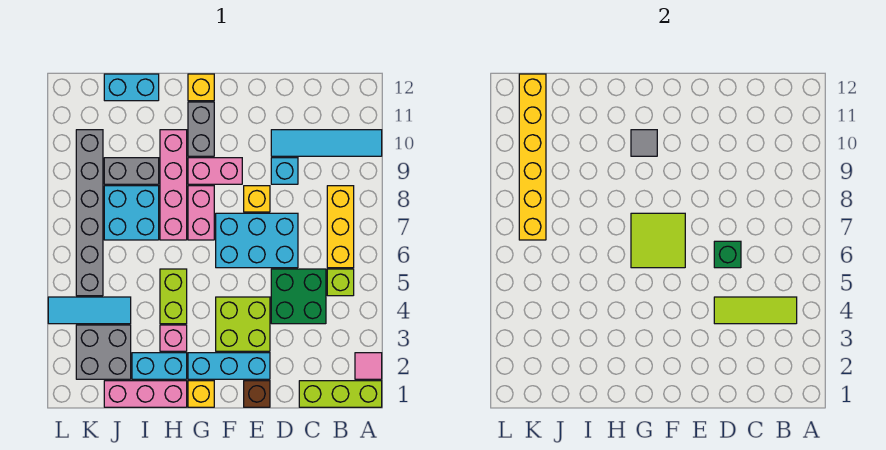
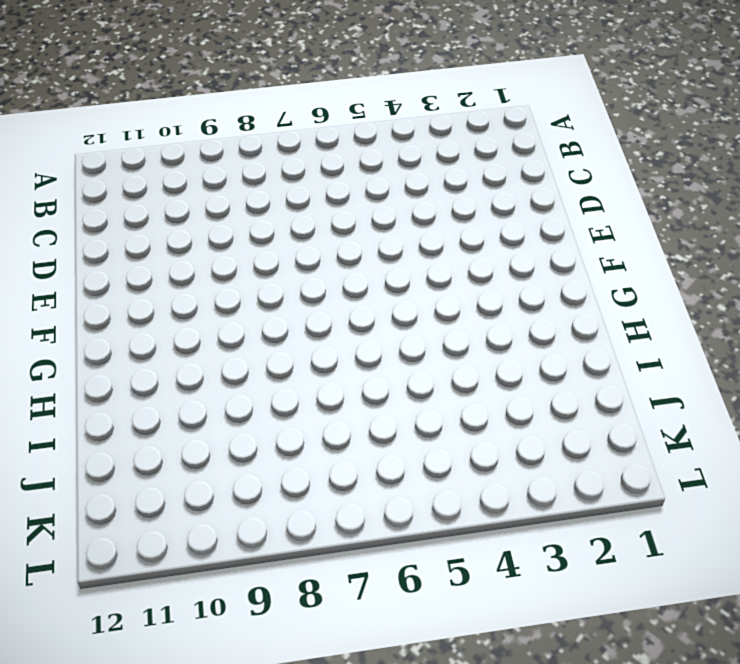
none -> lime brick A1:C1 level 1
none -> pink tile A2 level 1
none -> cyan tile A10:D10 level 1
none -> lime brick B5 level 1

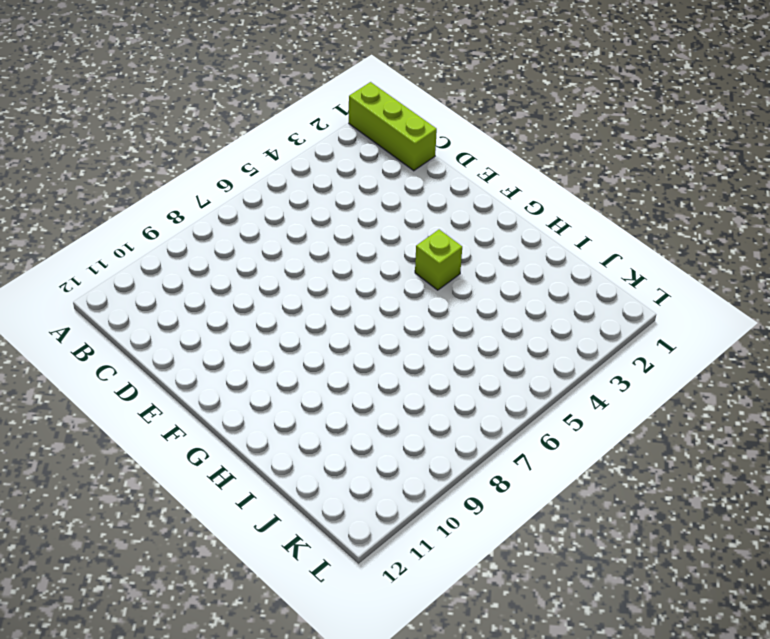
lime brick G4 level 1 -> lime brick B5 level 1
none -> pink tile A2 level 1
none -> cyan tile A10:D10 level 1
none -> yellow brick B6:B8 level 1
none -> green brick C4:D5 level 1

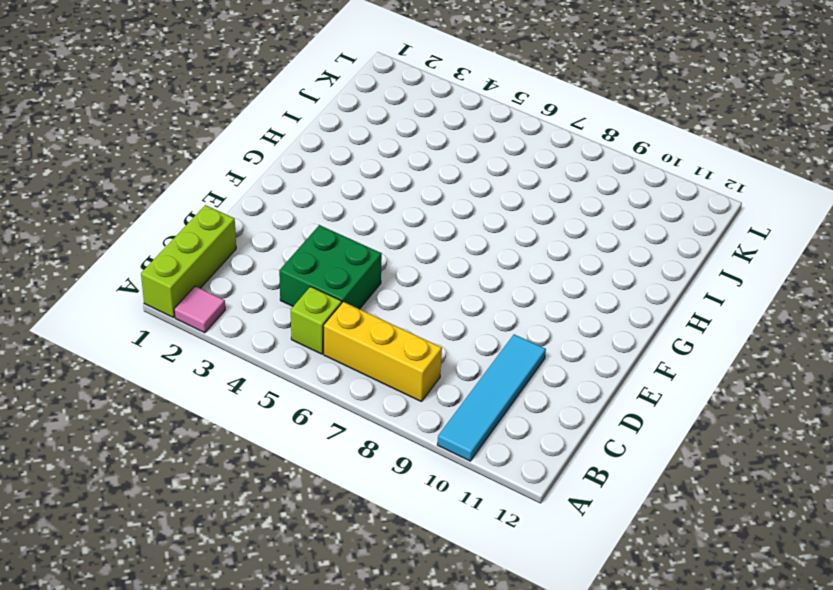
none -> cyan brick D6:F7 level 1
none -> cyan brick D9 level 1
none -> brown brick E1 level 1
none -> cyan brick E2:G2 level 1

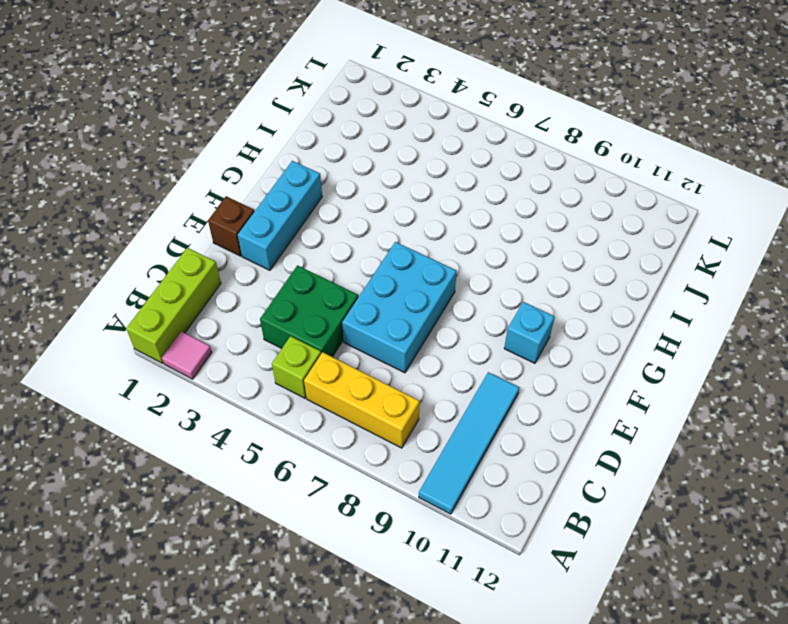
cyan brick F10 level 1 -> cyan brick D9 level 1
none -> lime brick E3:F4 level 1
none -> yellow brick E8 level 1
none -> pink brick F9:G9 level 1
none -> yellow brick G1 level 1

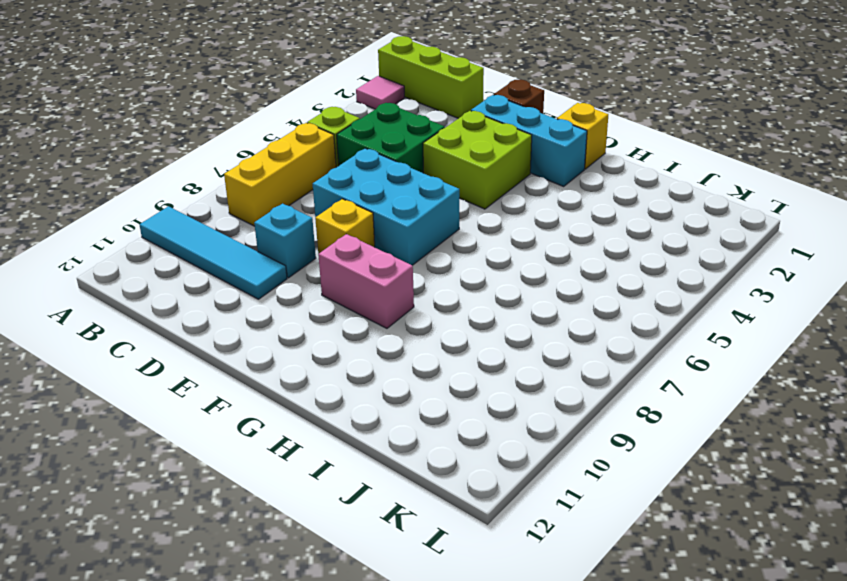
none -> pink brick G7:G8 level 1
none -> grey brick G10:G11 level 1
none -> yellow brick G12 level 1
none -> pink brick H1:J1 level 1

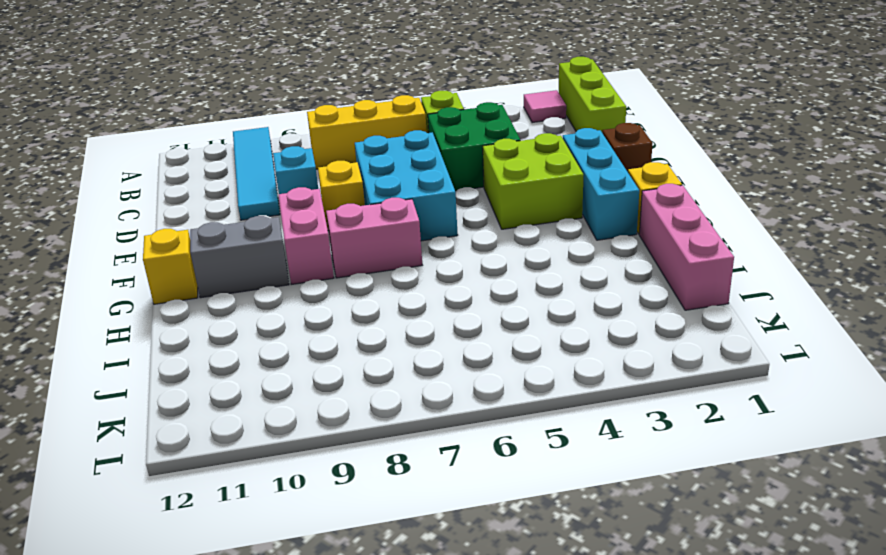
none -> cyan brick H2:I2 level 1
none -> pink brick H3 level 1
none -> lime brick H4:H5 level 1
none -> pink brick H7:H10 level 1

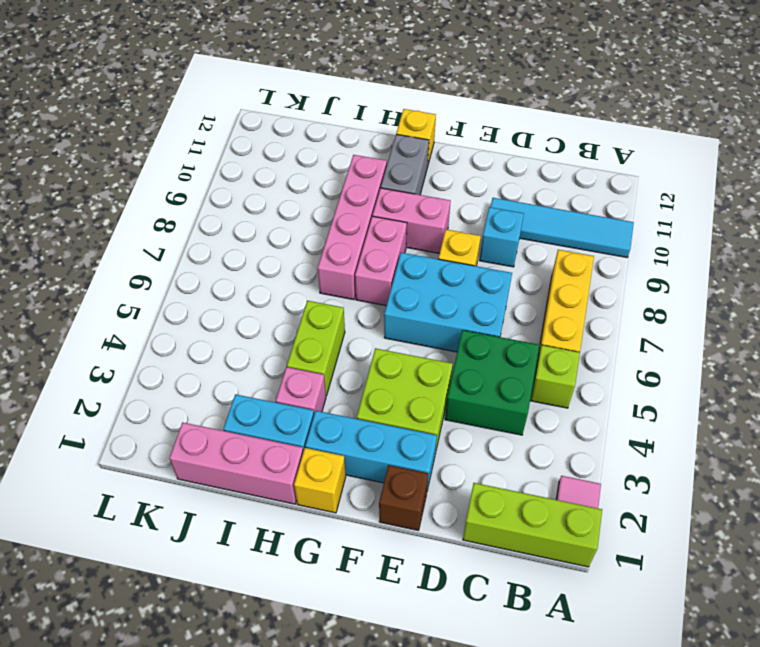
none -> cyan brick I7:J8 level 1
none -> grey brick I9:J9 level 1
none -> cyan brick I12:J12 level 1
none -> grey brick J2:K3 level 1

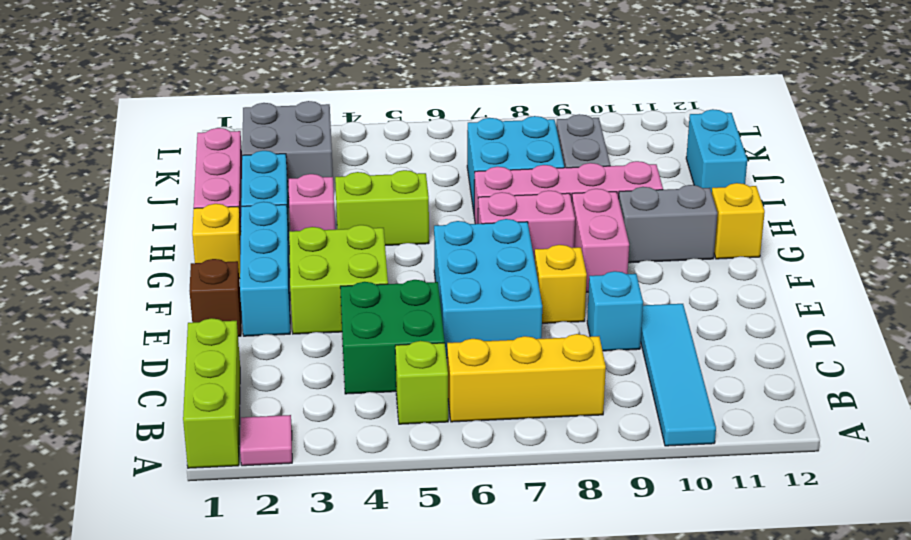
none -> cyan tile J4:L4 level 1
none -> grey brick K5:K10 level 1
none -> lime tile B4:D4 level 2
none -> green brick D6 level 2

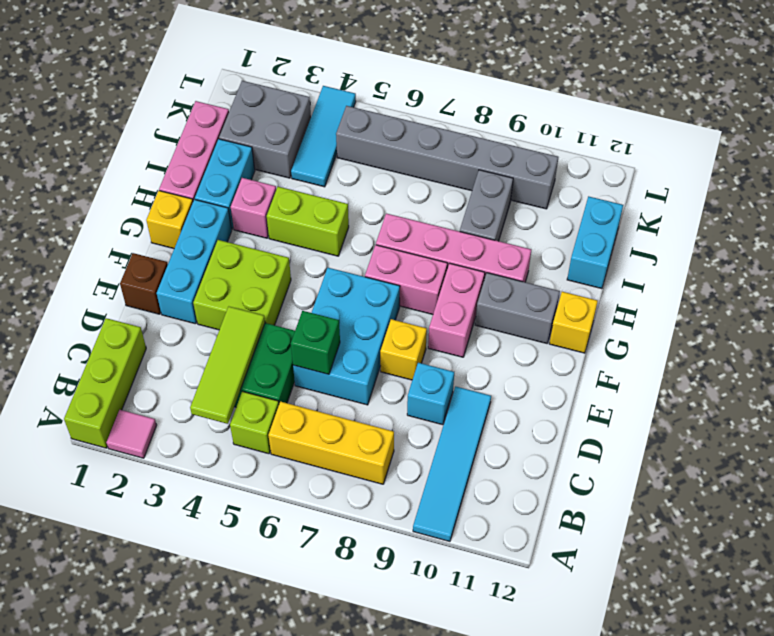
none -> cyan brick I7:J8 level 1
none -> lime tile F6:G7 level 2
none -> grey tile G10 level 2
none -> yellow brick K7:K12 level 2

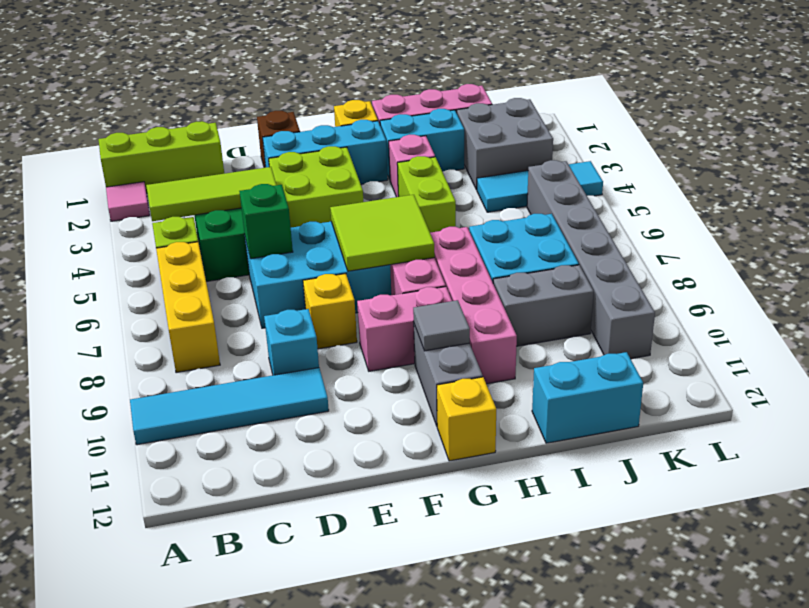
none -> yellow brick K7:K12 level 2

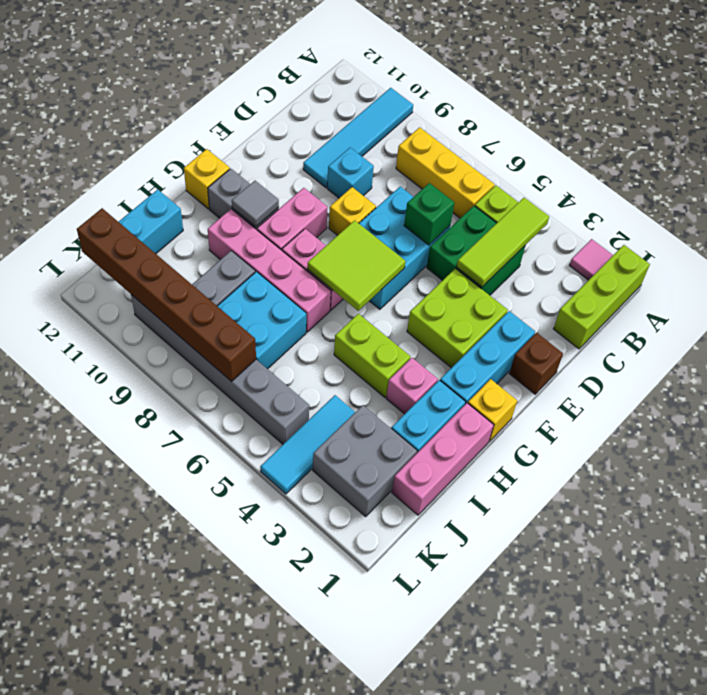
brown brick K7:K12 level 2 -> yellow brick K7:K12 level 2

